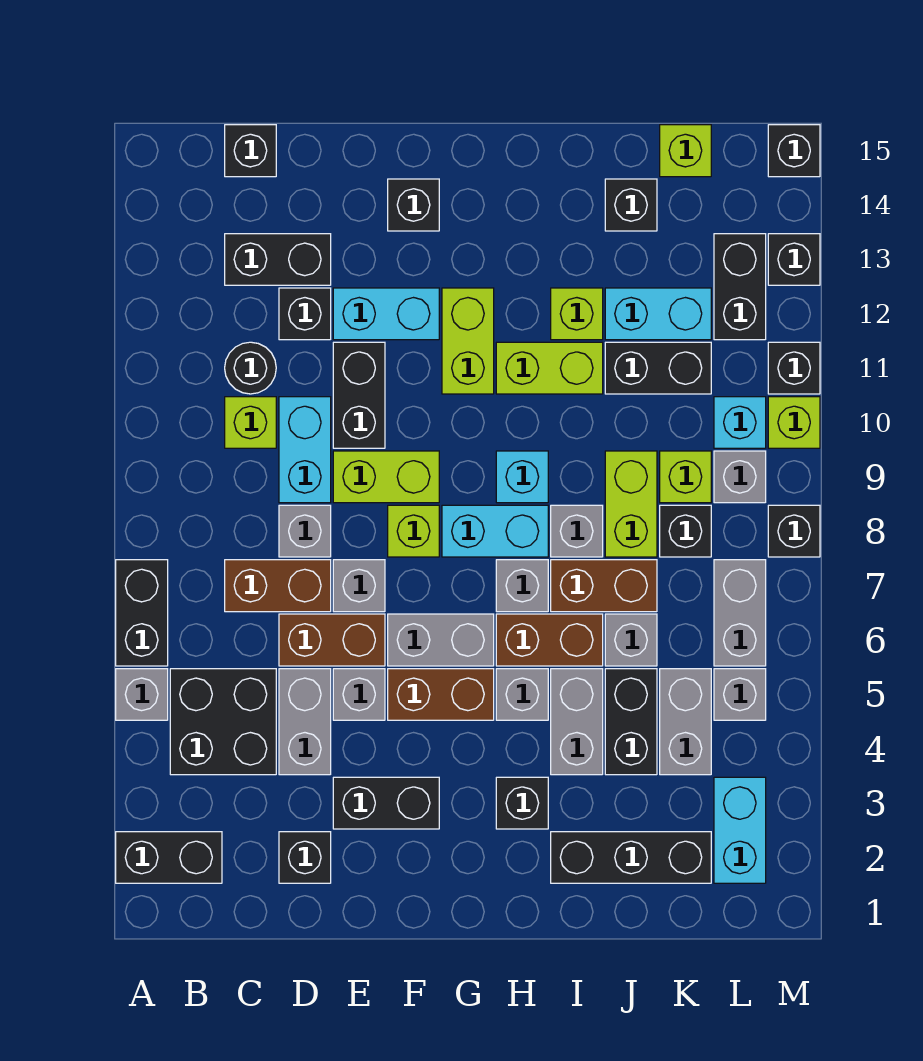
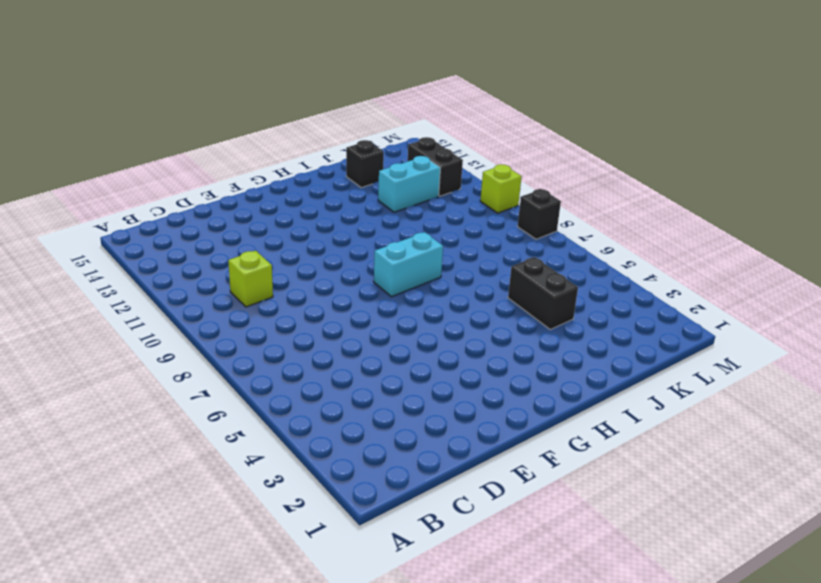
none -> black brick A2:B2 level 1
none -> grey brick A5 level 1
none -> black brick A6:A7 level 1
none -> black brick B4:C5 level 1

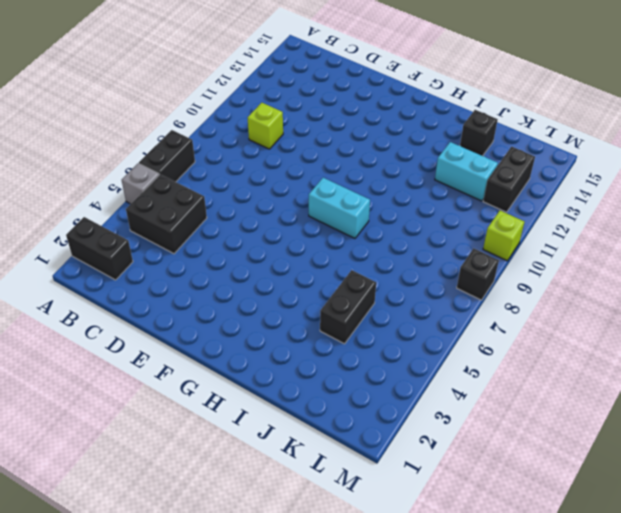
none -> brown brick C7:D7 level 1
none -> black round brick C11 level 1
none -> black brick C13:D13 level 1
none -> black brick C15 level 1

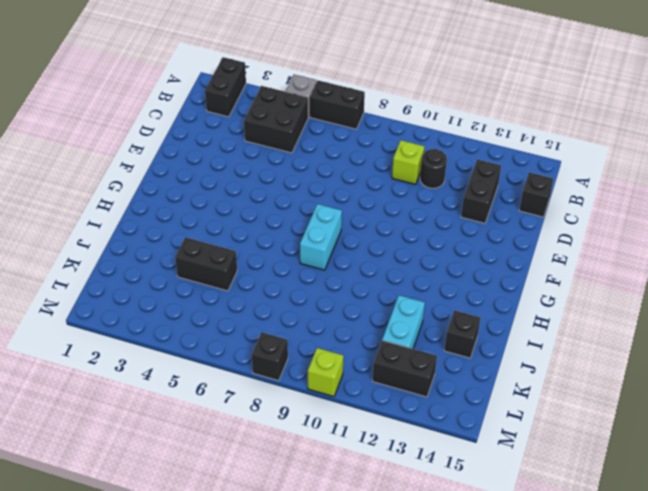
none -> brown brick C7:D7 level 1
none -> black brick D2 level 1
none -> grey brick D4:D5 level 1
none -> brown brick D6:E6 level 1

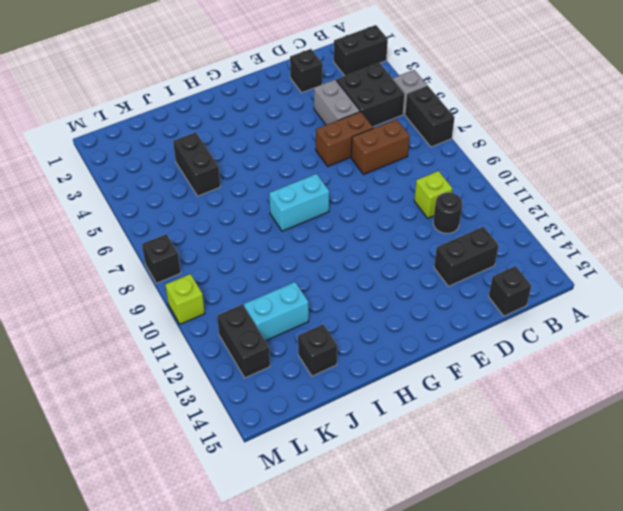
none -> grey brick D8 level 1
none -> cyan brick D9:D10 level 1
none -> black brick D12 level 1
none -> black brick E3:F3 level 1

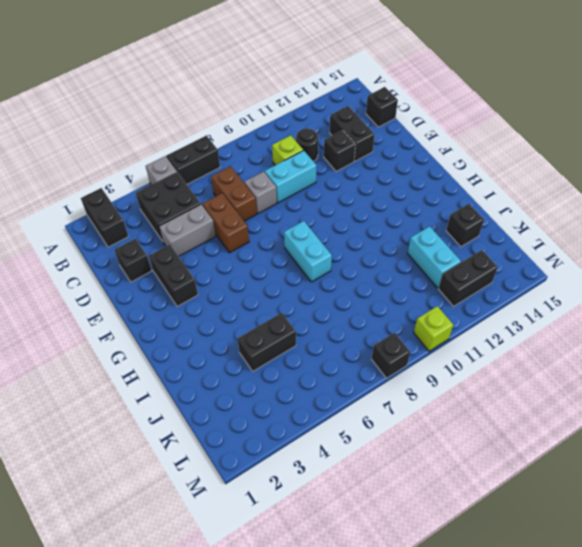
none -> grey brick E5 level 1
none -> grey brick E7 level 1
none -> lime brick E9:F9 level 1
none -> black brick E10:E11 level 1

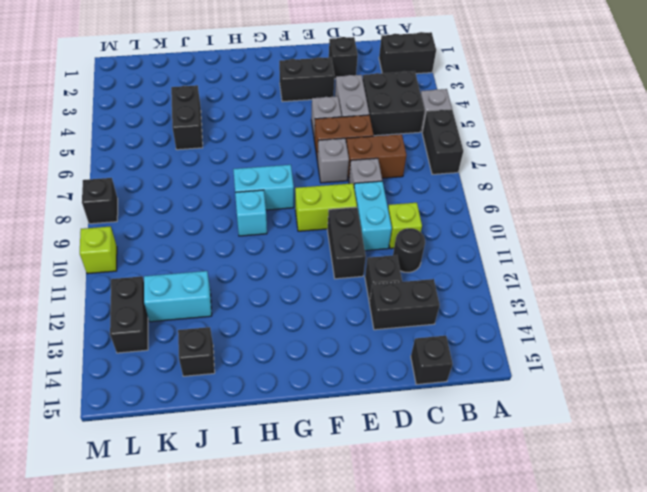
none -> cyan brick E12:F12 level 1
none -> brown brick F5:G5 level 1
none -> grey brick F6:G6 level 1
none -> lime brick F8 level 1

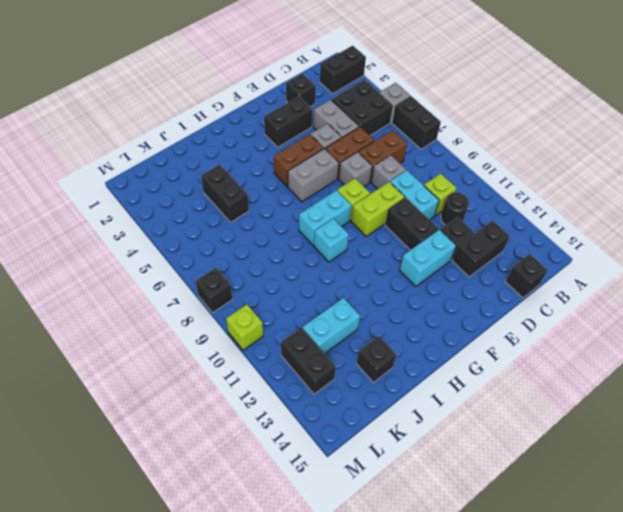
none -> black brick F14 level 1
none -> lime brick G11:G12 level 1
none -> black brick H3 level 1
none -> grey brick H5 level 1

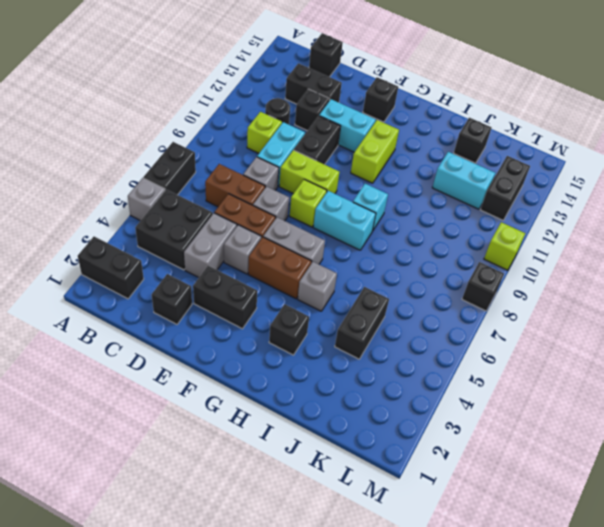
none -> brown brick H6:I6 level 1
none -> grey brick H7 level 1
none -> lime brick H11:I11 level 1
none -> black brick I2:K2 level 1

